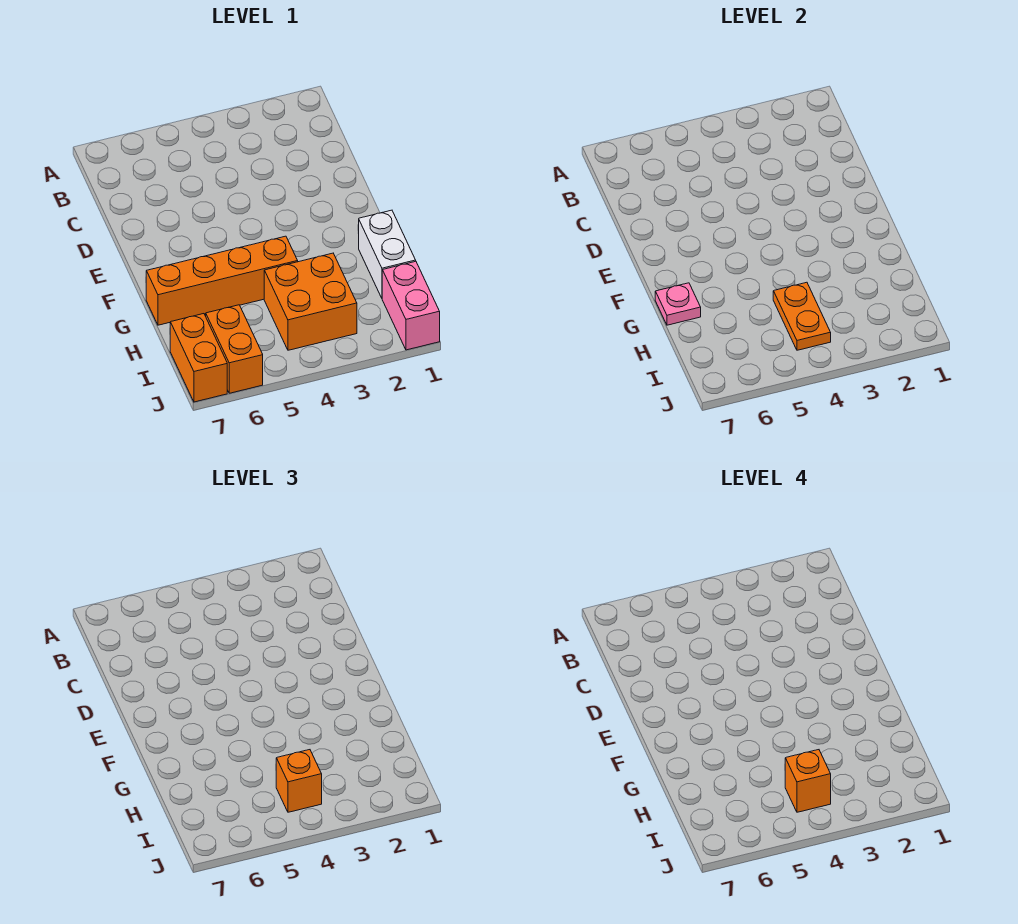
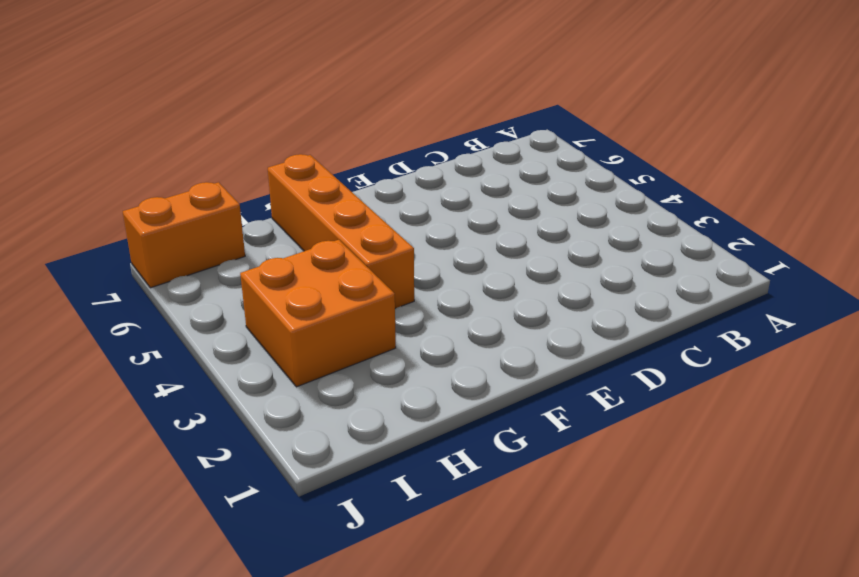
none -> white brick G1:H1 level 1
none -> pink brick I1:J1 level 1

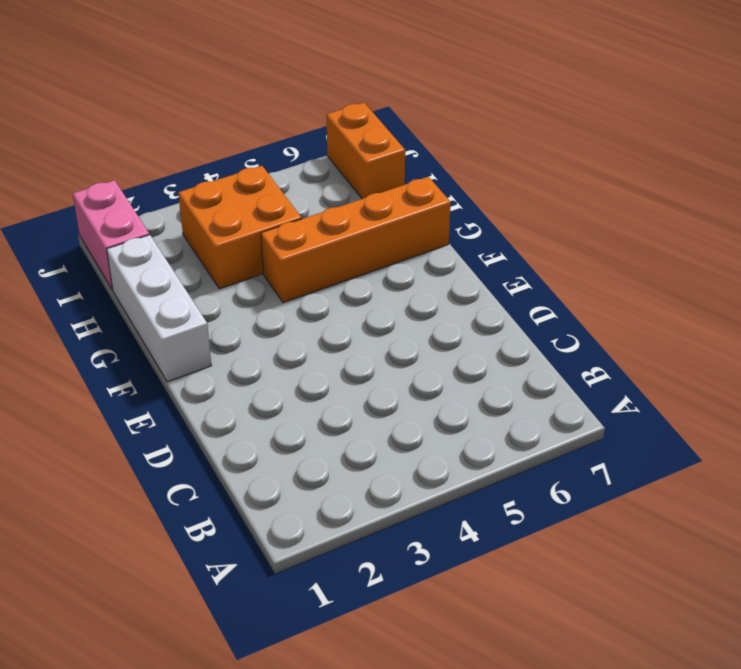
white brick F1:H1 level 1 -> white brick G1:H1 level 1
none -> orange brick I6:J6 level 1
none -> pink plate G7 level 2

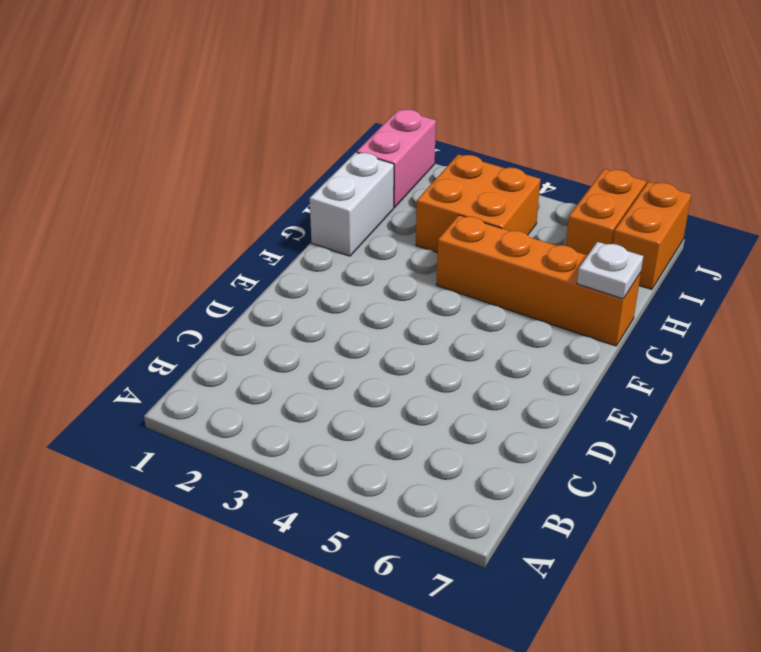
white plate G7 level 2 -> pink plate G7 level 2
none -> orange plate H4:I4 level 2
none -> orange brick I4 level 3

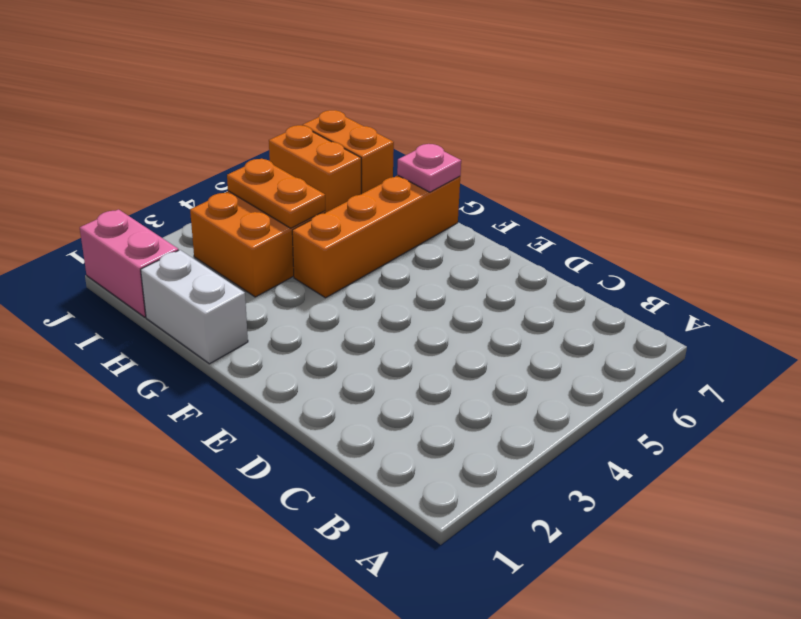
none -> orange brick I4 level 3
none -> orange brick I4 level 4

